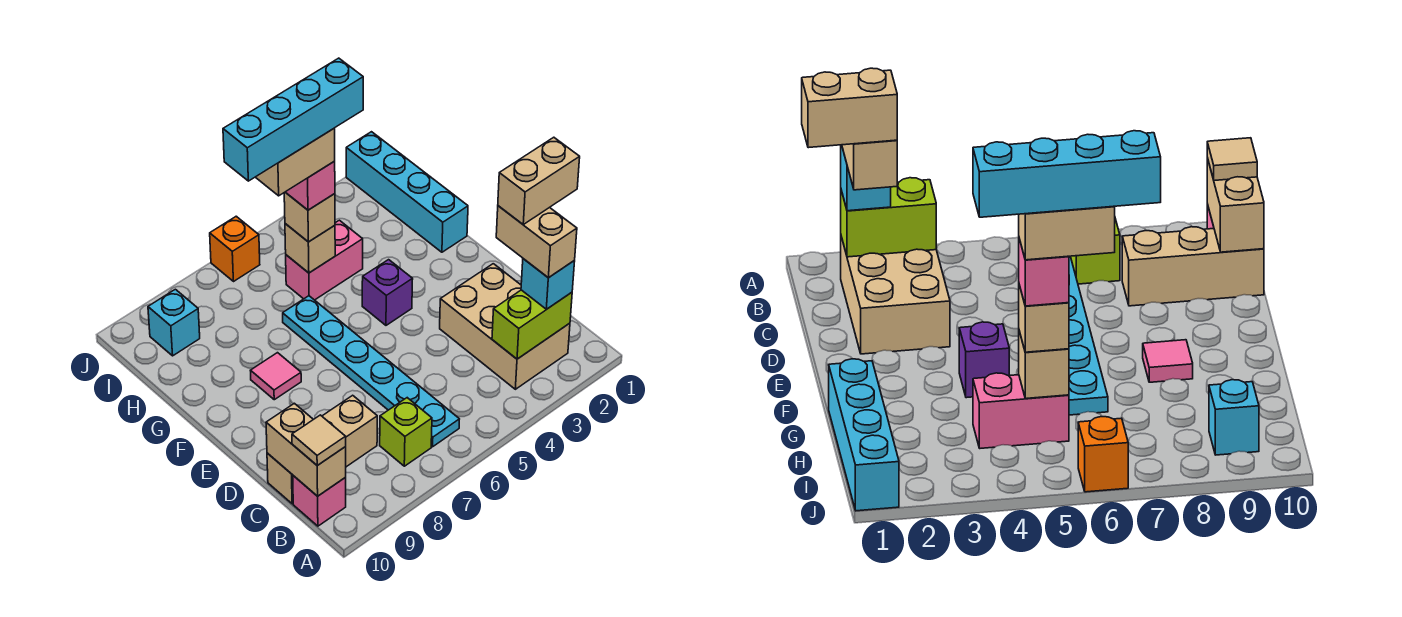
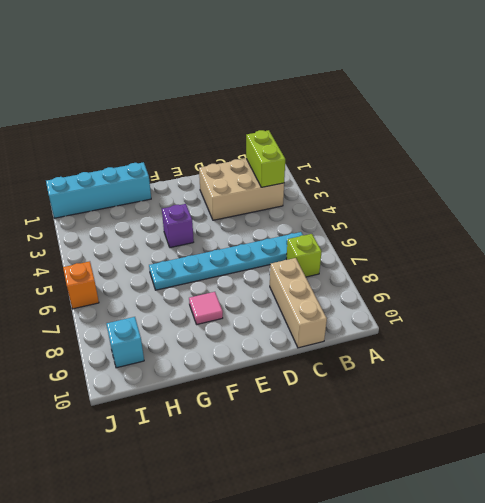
none -> pink brick B10 level 1
none -> pink brick H4:H5 level 1
none -> tan brick B10:C10 level 2

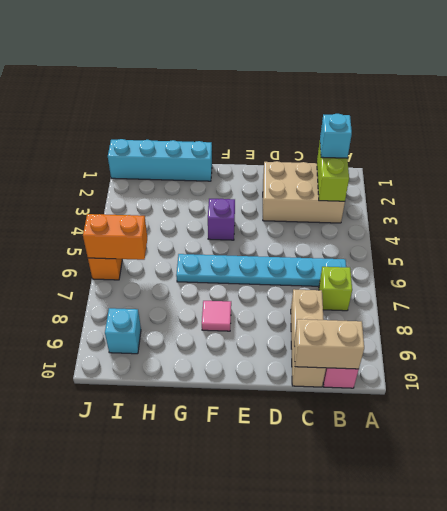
orange brick I6:J6 level 2 -> none
none -> pink brick H4:H5 level 1
none -> tan brick H5 level 2
none -> tan tile B10 level 3

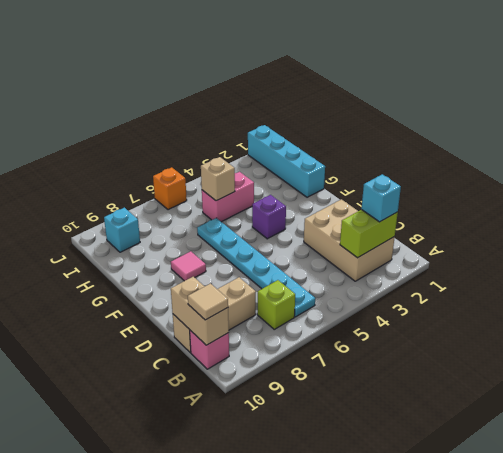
none -> tan brick H5 level 3
none -> tan brick B2:C2 level 4
none -> pink brick H5 level 4

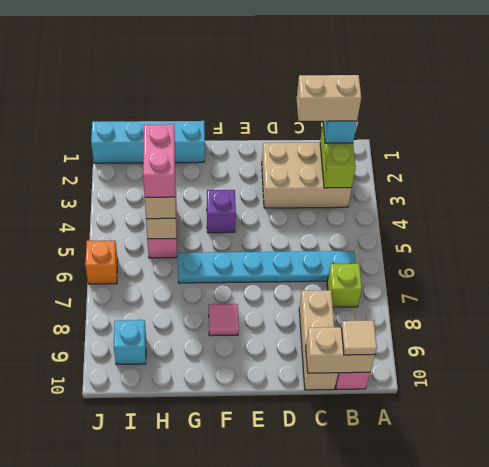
pink brick H4:H5 level 4 -> pink brick H5 level 4
none -> tan brick C1:C2 level 5
none -> tan brick H5:H6 level 5
none -> cyan brick H4:H7 level 6

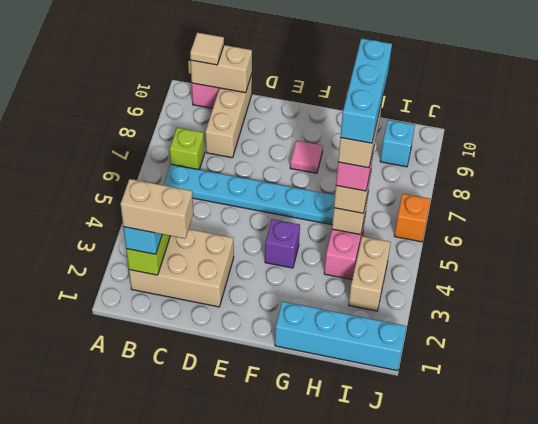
cyan brick H5:H7 level 6 -> cyan brick H4:H7 level 6
tan brick I3:I4 level 1 -> tan brick C1:C2 level 5

